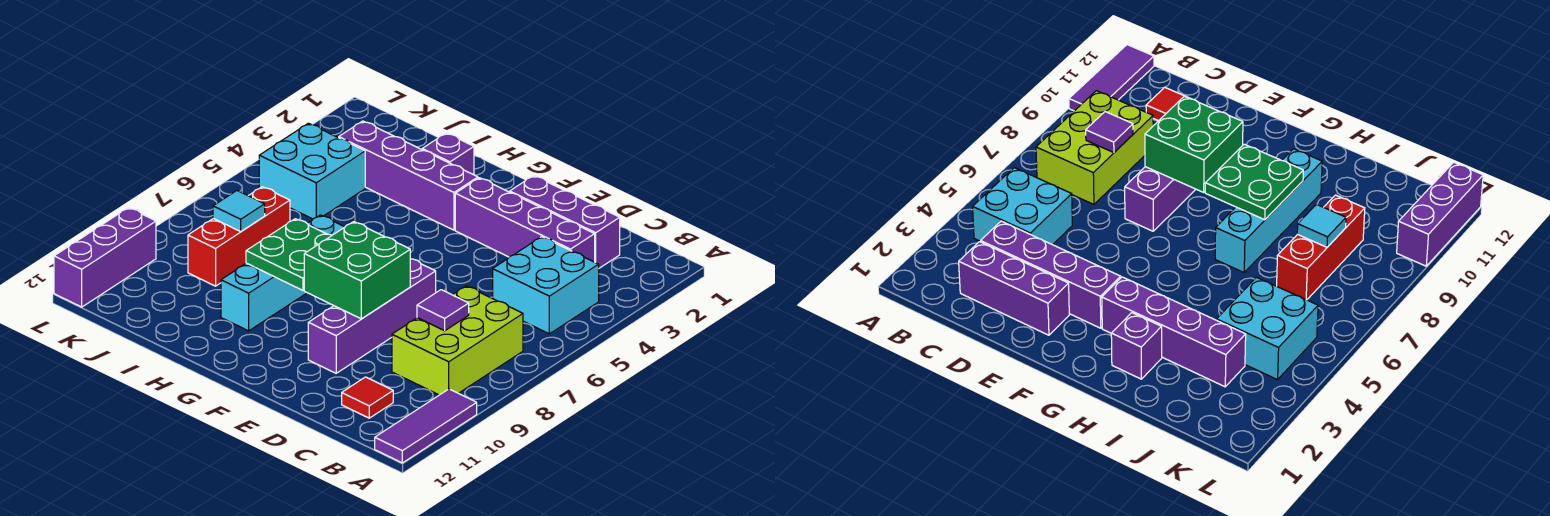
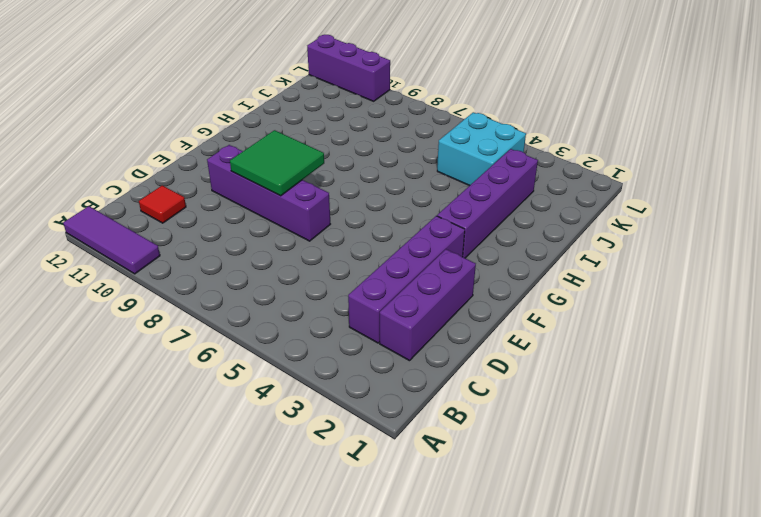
green tile E8:F9 level 2 -> green brick E8:F9 level 2
none -> cyan brick B4:C5 level 1
none -> lime brick B7:C9 level 1
none -> purple brick H2 level 1

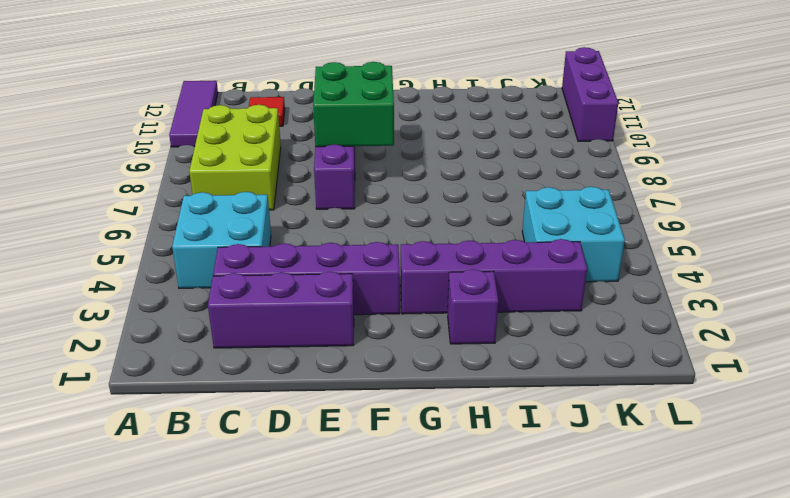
none -> cyan brick H7:H10 level 1
none -> red brick J7:J9 level 1
none -> purple tile C8 level 2

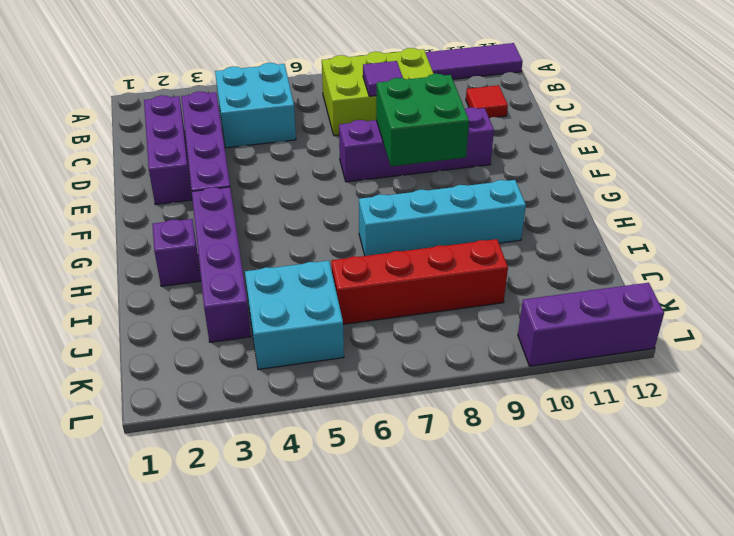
red brick J6:J9 level 1 -> red brick J7:J9 level 1
none -> green plate G8:H9 level 2
none -> cyan tile J8 level 2

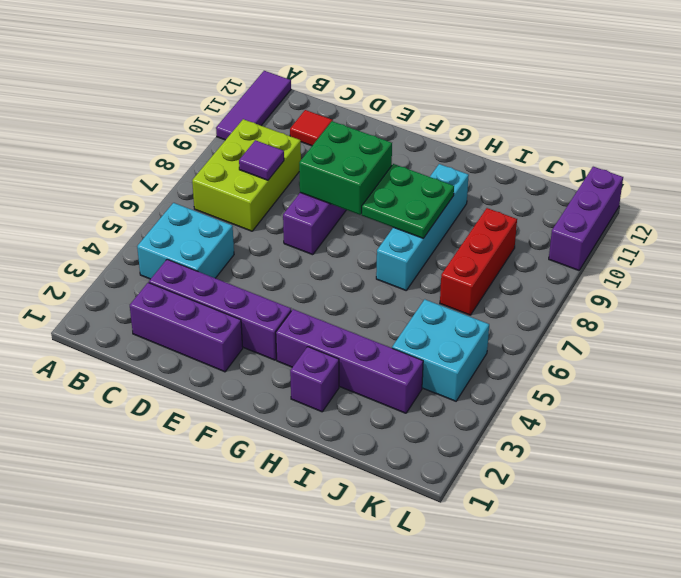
none -> cyan tile J8 level 2

